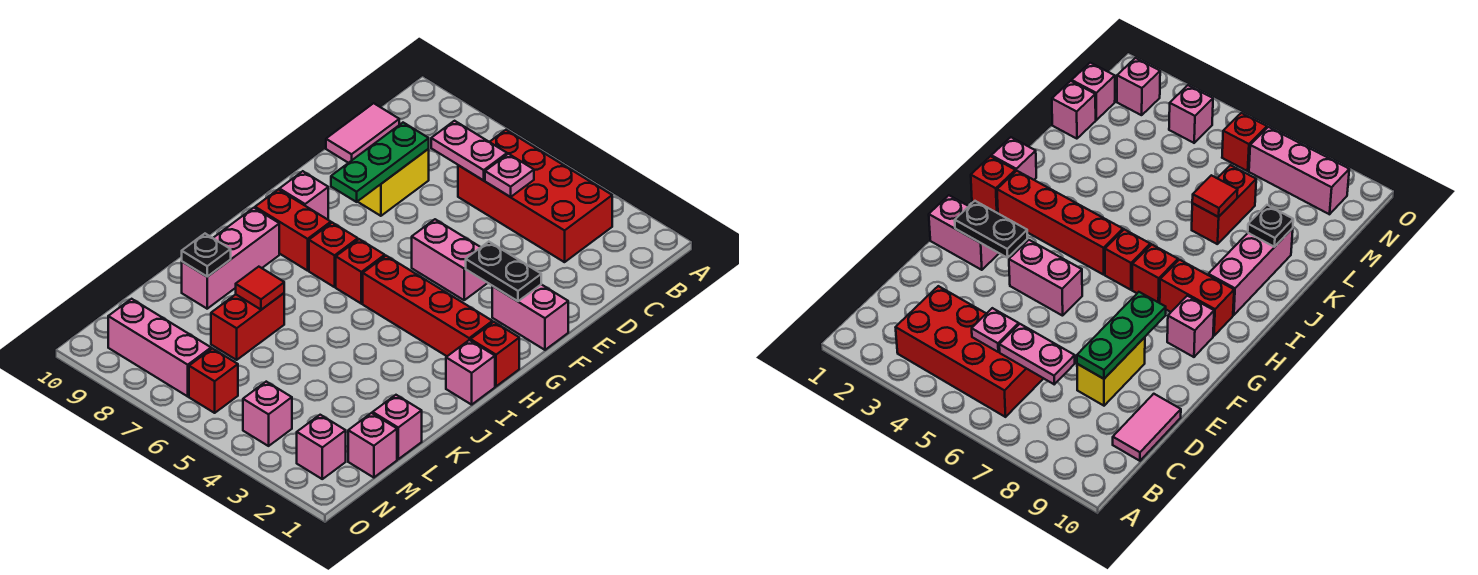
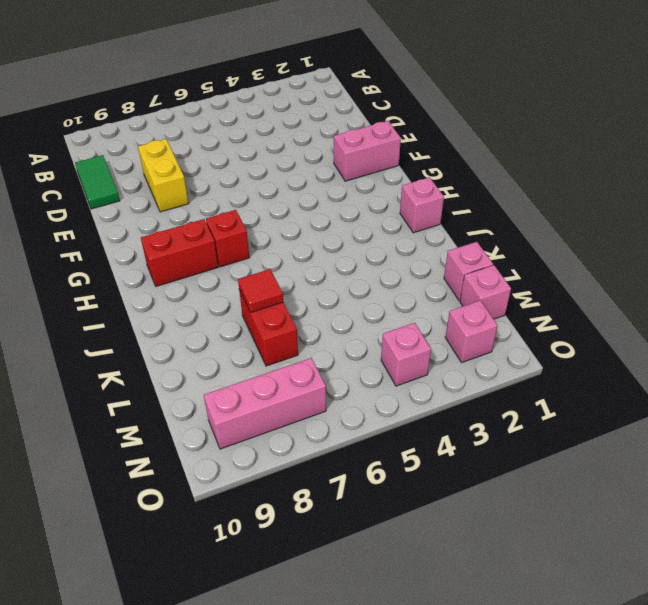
green tile C10:D10 level 1 -> pink tile C10:D10 level 1
none -> red brick B3:C6 level 1
none -> pink brick F4:F5 level 1
none -> pink brick G9 level 1

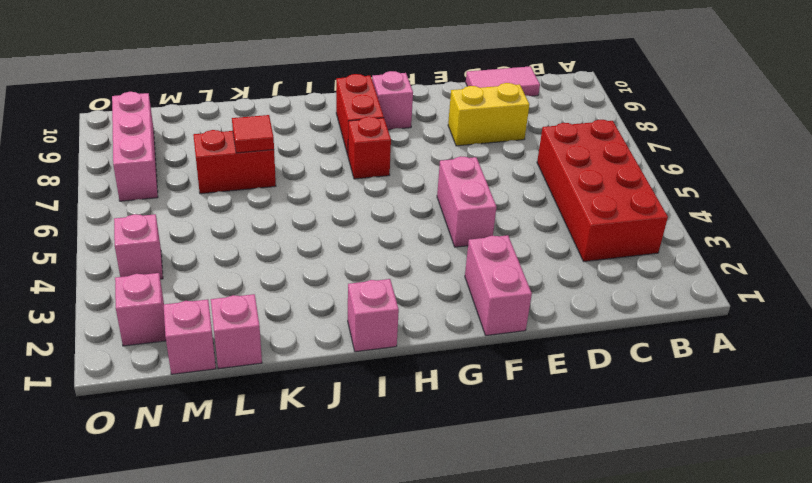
none -> red brick H1 level 1
none -> red brick H2:H5 level 1
none -> red brick H6 level 1

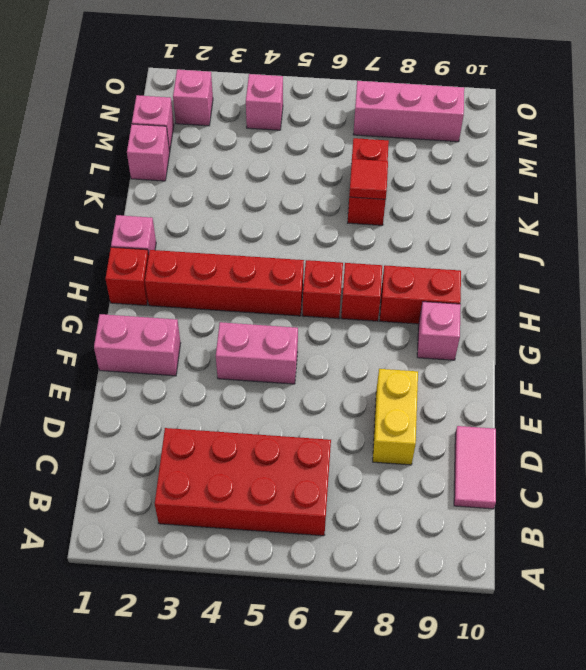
none -> pink brick I9:K9 level 1
none -> red brick N6 level 1
none -> pink plate C5 level 2

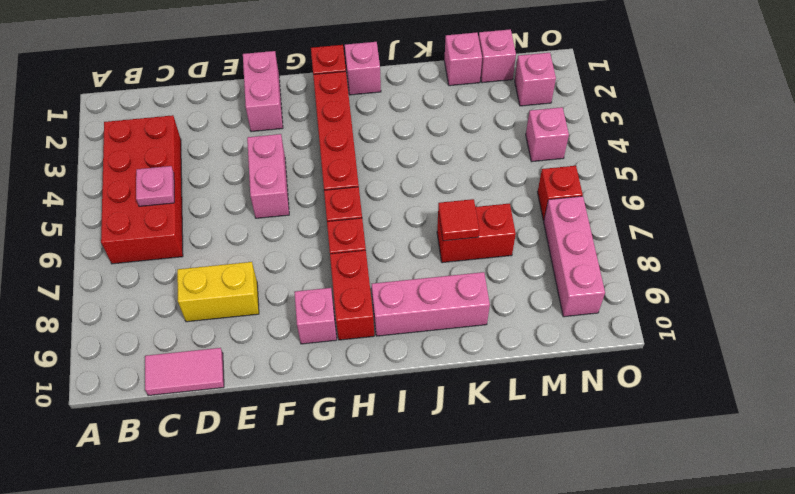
none -> pink plate C6:C7 level 2
none -> green plate D8:F8 level 2
none -> black plate F2:F3 level 2

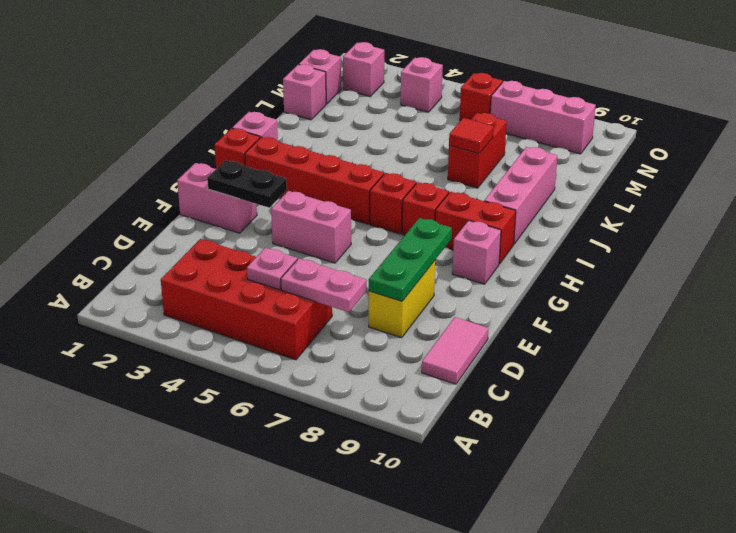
none -> black plate K9 level 2

